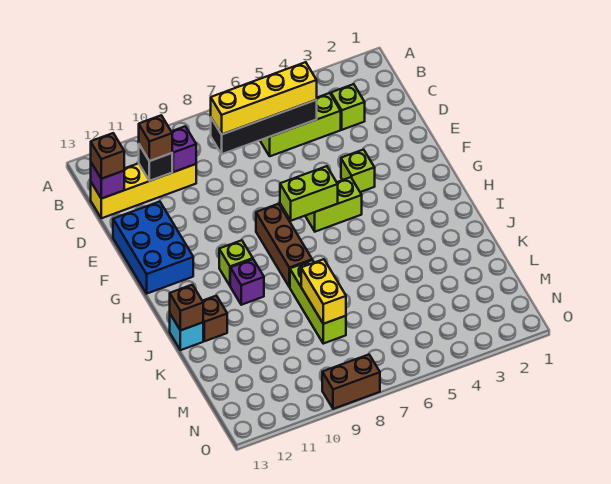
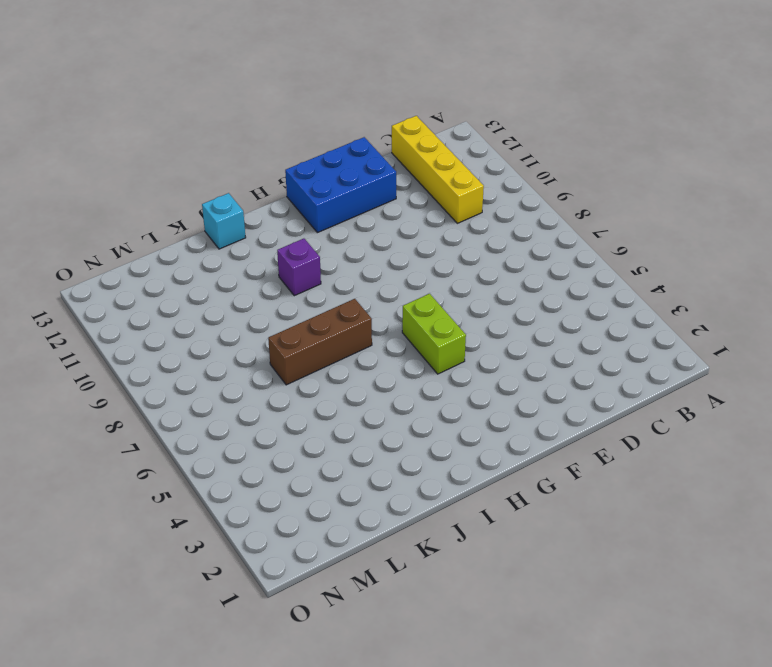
brown brick I7:K7 level 1 -> brown brick G8:I8 level 1
none -> lime brick C3 level 1
none -> lime brick C4:C6 level 1
none -> lime brick F4 level 1

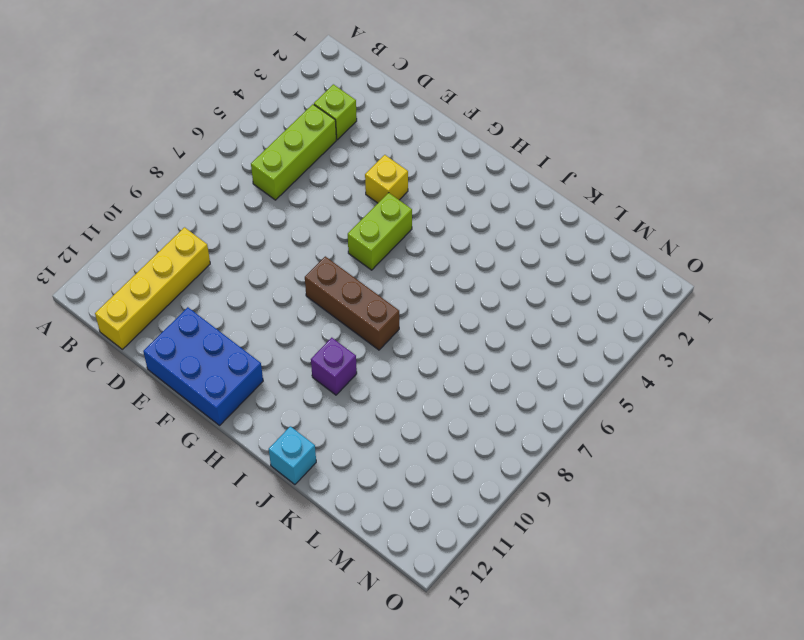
yellow brick F4 level 1 -> lime brick F4 level 1
none -> lime brick H10 level 1
none -> lime brick J8:L8 level 1
none -> brown brick J12 level 1

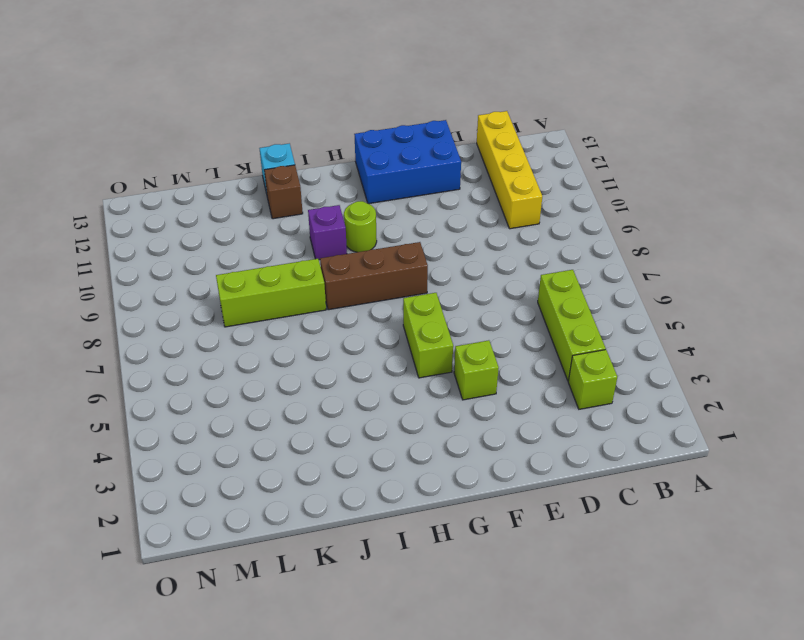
lime round brick H10 level 1 -> lime brick H10 level 1
none -> brown brick O8:O9 level 1
none -> black brick C5:C8 level 2
none -> purple brick C10 level 2

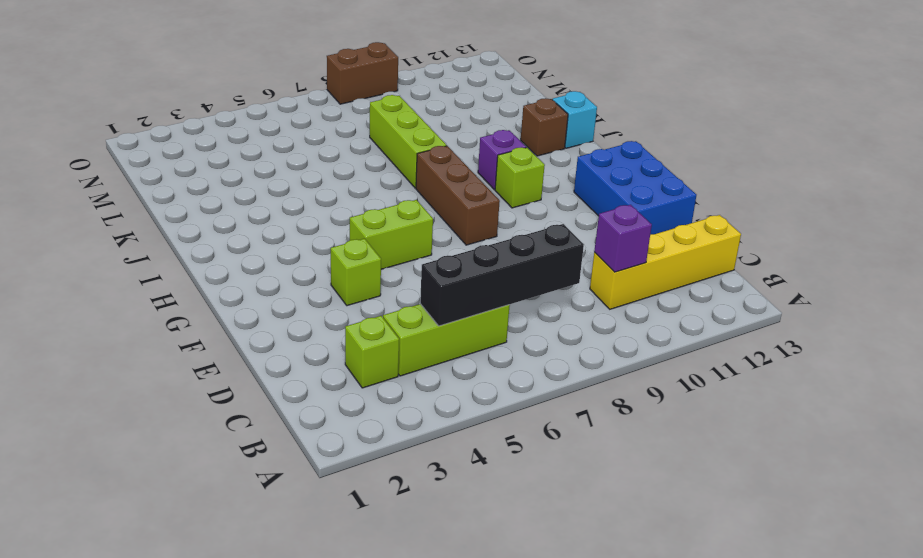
none -> black brick C11 level 2
none -> purple brick C13 level 2
none -> lime brick G6:G7 level 2

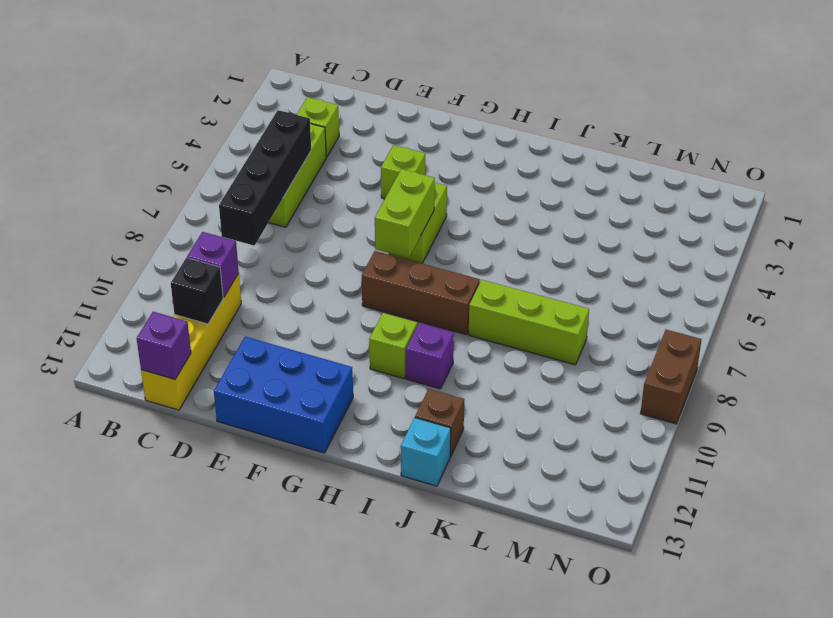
none -> brown brick J13 level 2
none -> yellow brick K8:L8 level 2
none -> yellow brick C5:C8 level 3

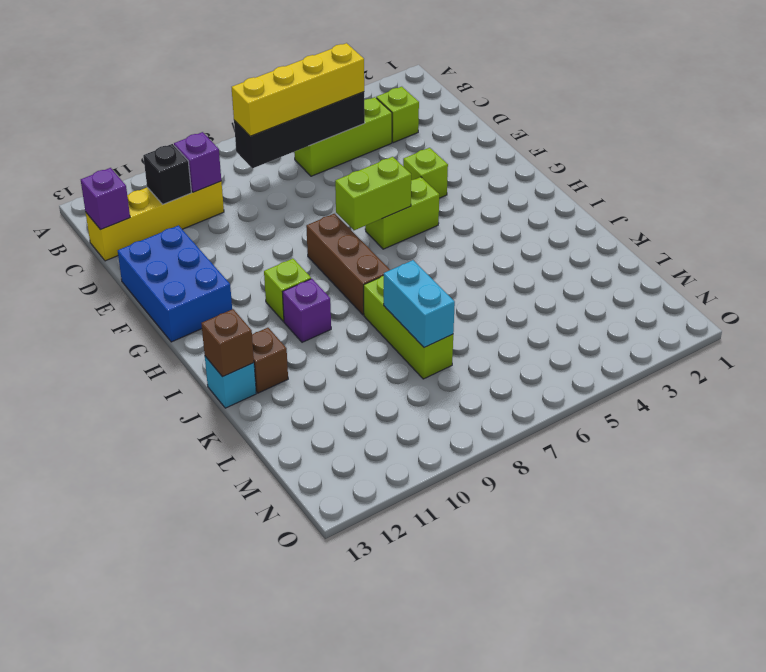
cyan brick K8:L8 level 2 -> yellow brick K8:L8 level 2
none -> brown brick O8:O9 level 1
none -> brown brick C11 level 3
none -> brown brick C13 level 3

